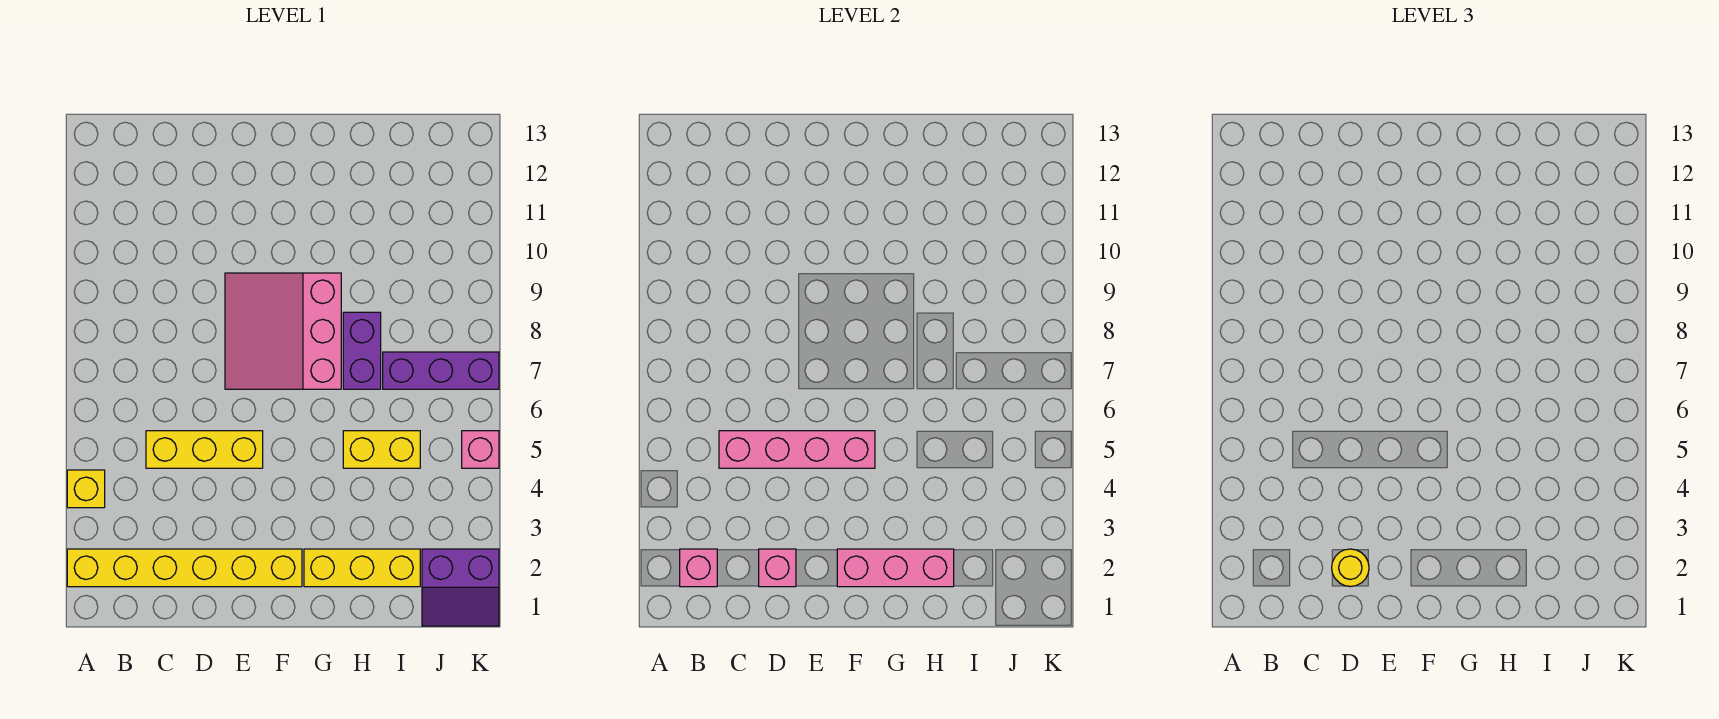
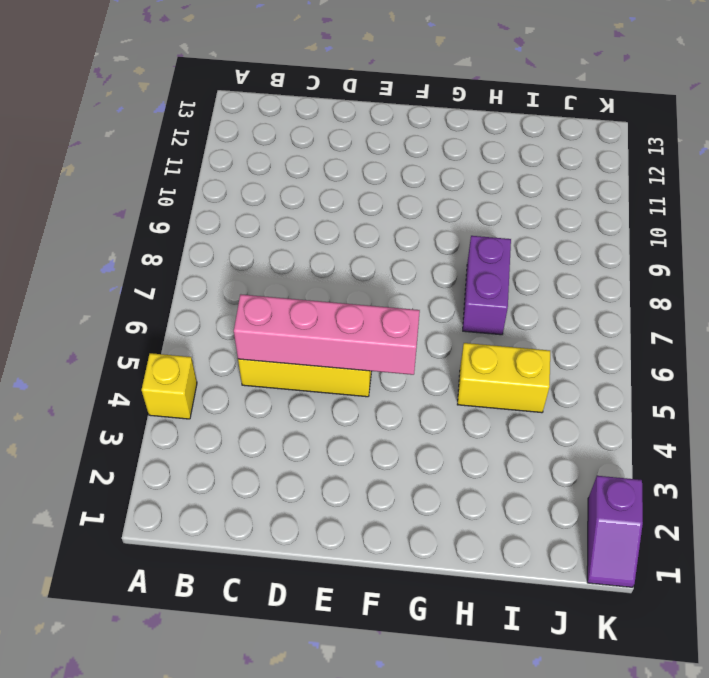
purple slope K1:K2 level 1 top 2 -> purple slope J1:K2 level 1 top 2
none -> yellow brick A2:F2 level 1
none -> pink slope E7:G9 level 1 top G
none -> yellow brick G2:I2 level 1

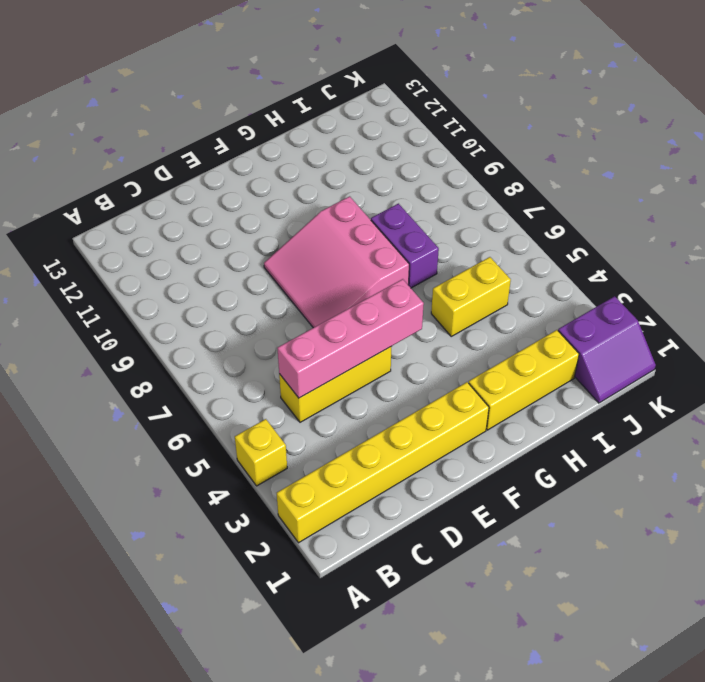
none -> purple brick I7:K7 level 1
none -> pink brick K5 level 1
none -> pink brick B2 level 2

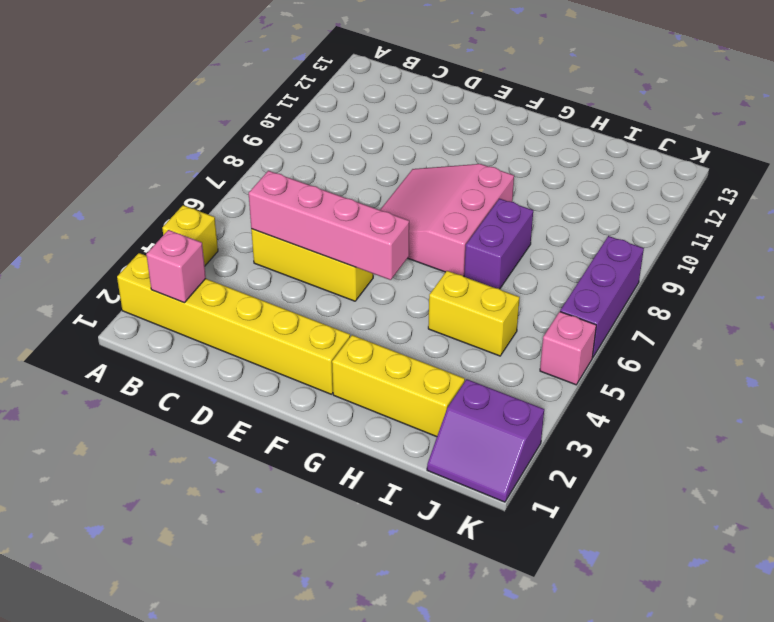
purple brick K6:K8 level 1 -> purple brick I7:K7 level 1
none -> pink brick D2 level 2
none -> pink brick F2:H2 level 2
none -> yellow round brick D2 level 3

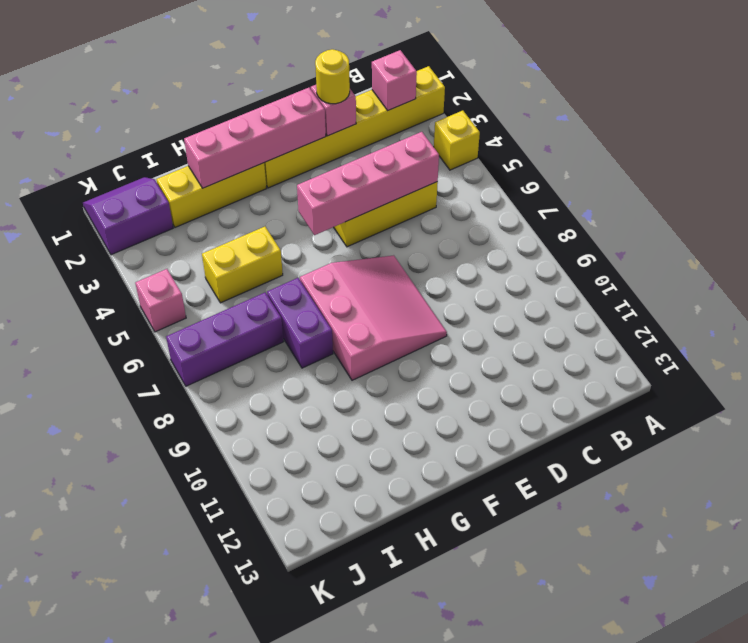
pink brick E2:H2 level 2 -> pink brick F2:H2 level 2

